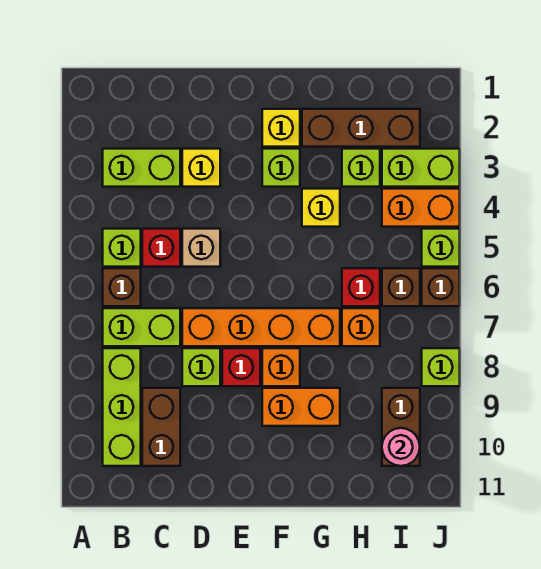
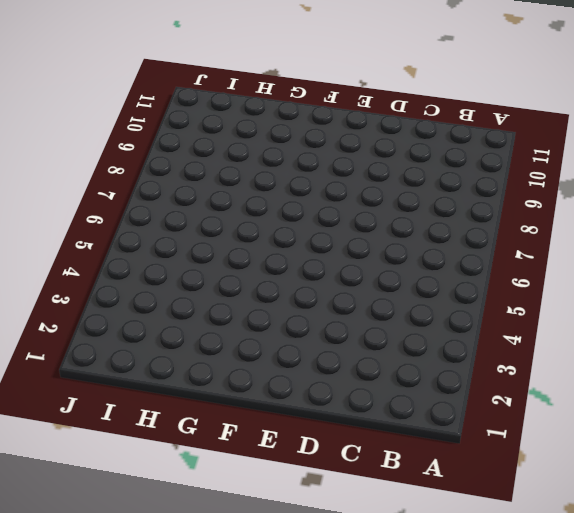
none -> lime brick B3:C3 level 1
none -> lime brick B5 level 1
none -> brown brick B6 level 1

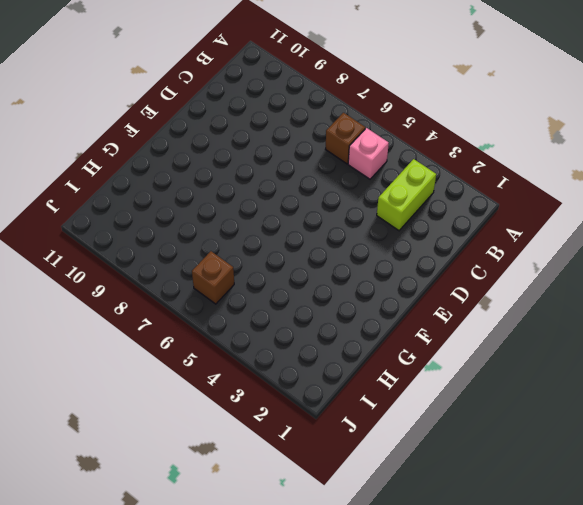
pink brick B5 level 1 -> lime brick B5 level 1
none -> lime brick B7:C7 level 1
none -> lime brick B8:B10 level 1
none -> red brick C5 level 1

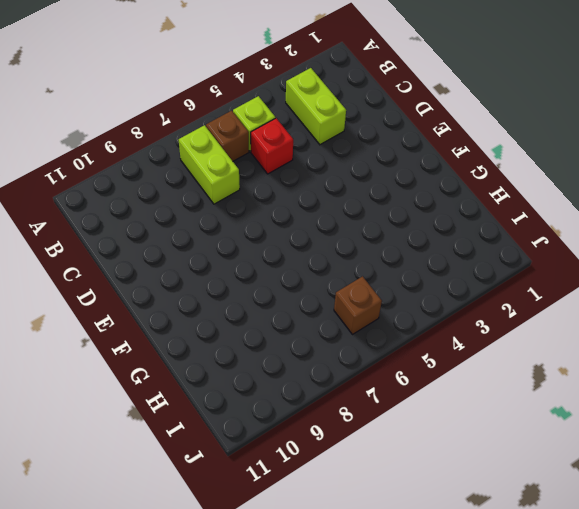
none -> lime brick B8:B10 level 1
none -> brown brick C9:C10 level 1
none -> yellow brick D3 level 1

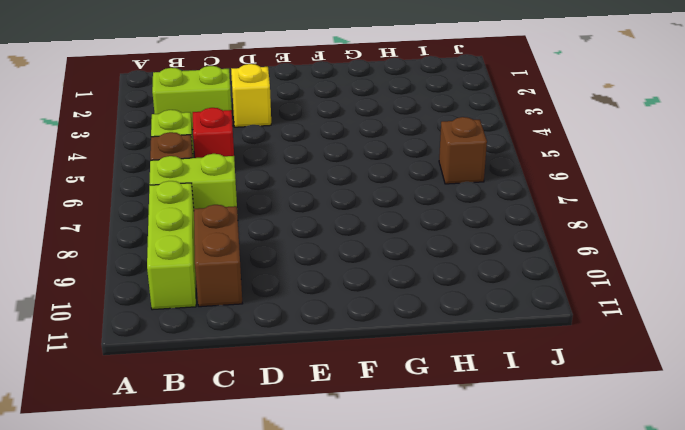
none -> tan brick D5 level 1
none -> orange brick D7:G7 level 1
none -> lime brick D8 level 1

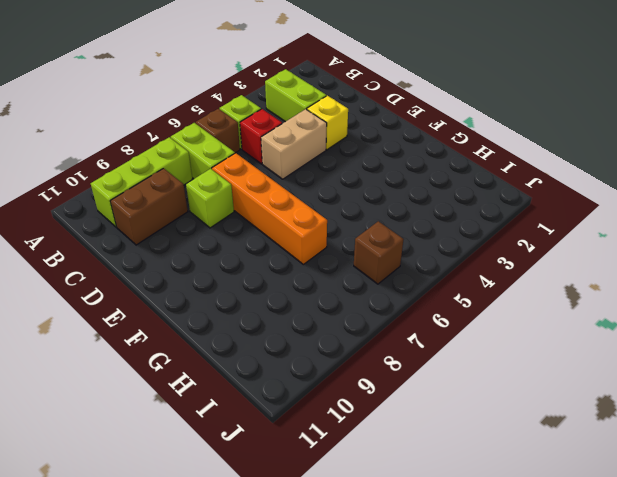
tan brick D4:D5 level 1 -> tan brick D5 level 1
none -> red brick E8 level 1
none -> yellow brick F2 level 1
none -> lime brick F3 level 1

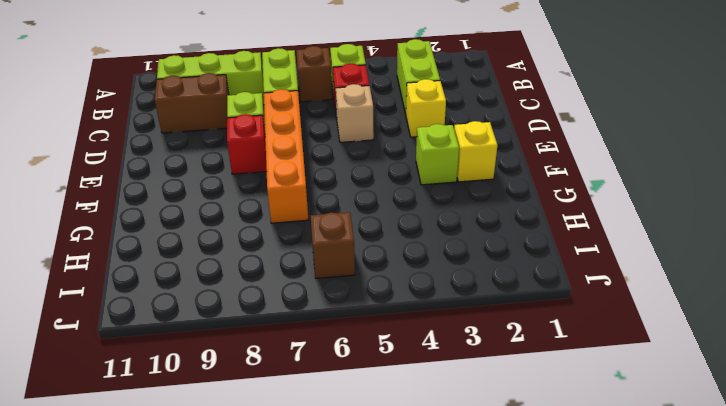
none -> orange brick F8 level 1
none -> orange brick F9:G9 level 1
none -> brown brick G2:I2 level 1

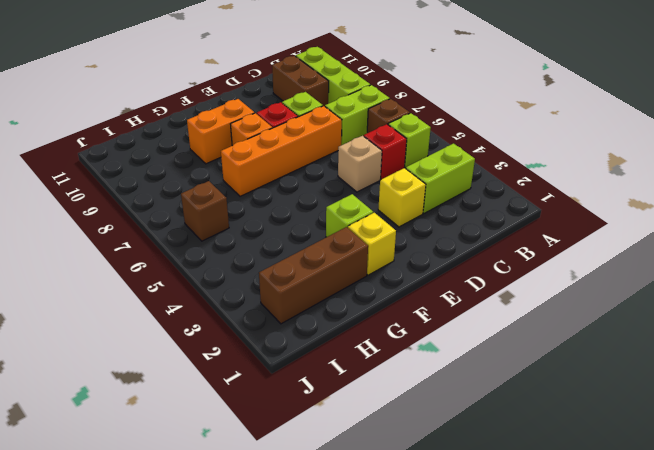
none -> yellow brick G4 level 1
none -> lime brick H3 level 1
none -> red brick H6 level 1

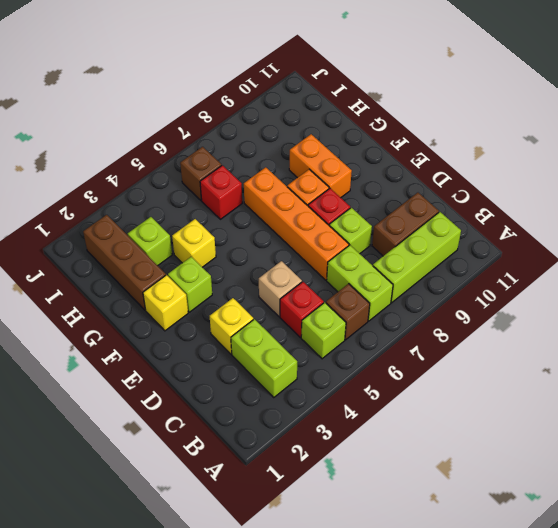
none -> orange brick H7 level 1
none -> lime brick I3:J3 level 1
none -> orange brick I4:J4 level 1

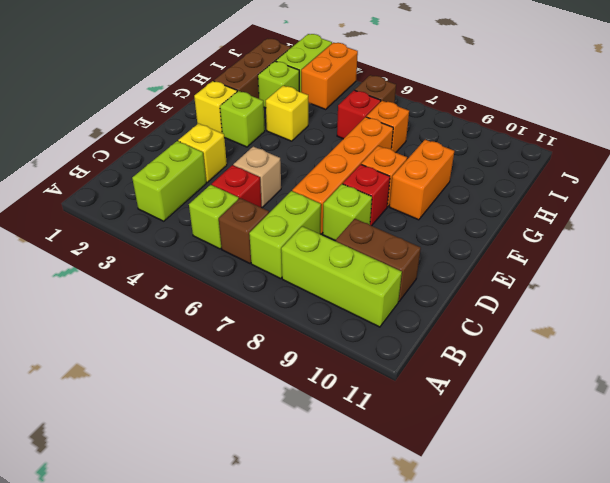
none -> brown brick I9:I10 level 1
none -> lime brick J5 level 1
none -> brown brick J6 level 1

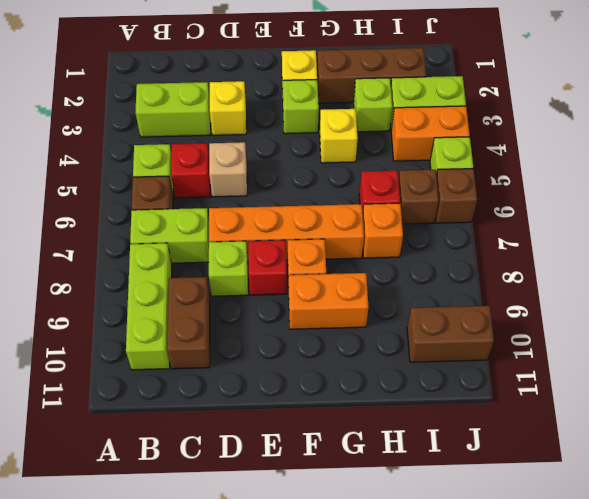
brown brick I10:J10 level 1 -> brown brick I9:I10 level 1
none -> lime brick J8 level 1
none -> pink round brick I10 level 2

